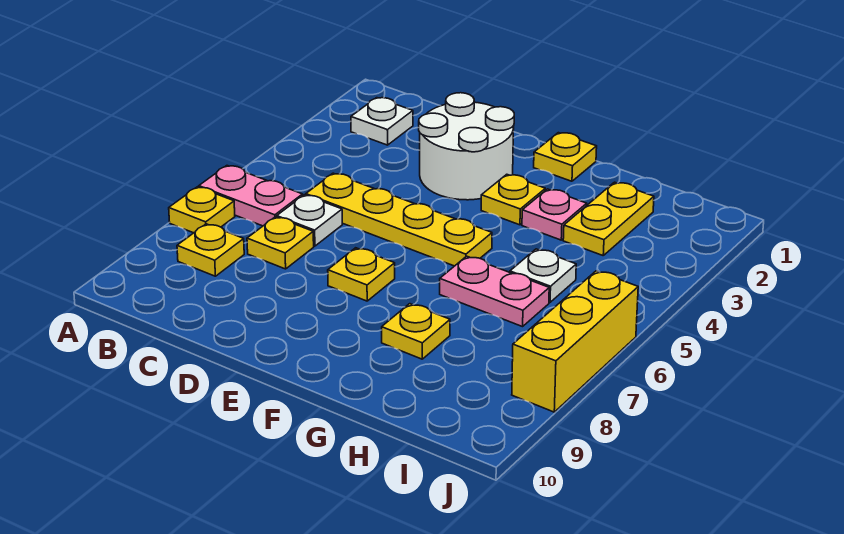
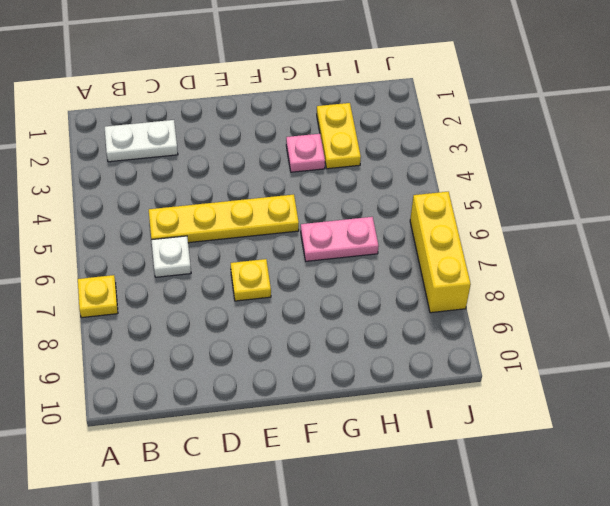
white plate B2:C2 level 1 -> white plate B2 level 1
none -> pink plate A6:B6 level 1
none -> yellow plate B8 level 1
none -> yellow plate C7 level 1

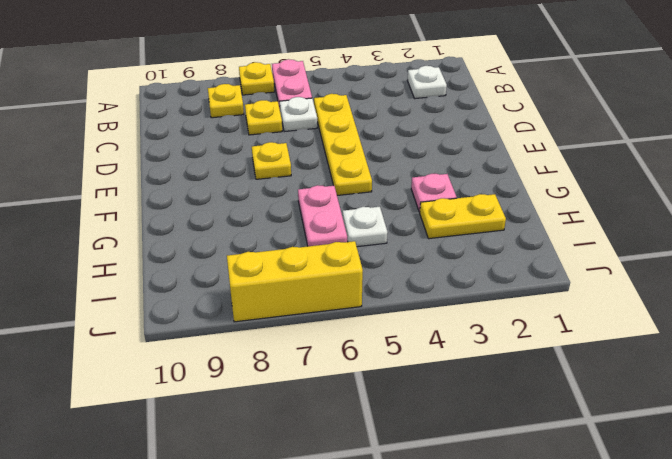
none -> white round brick D2:E3 level 1
none -> yellow plate F1 level 1
none -> yellow plate F3 level 1

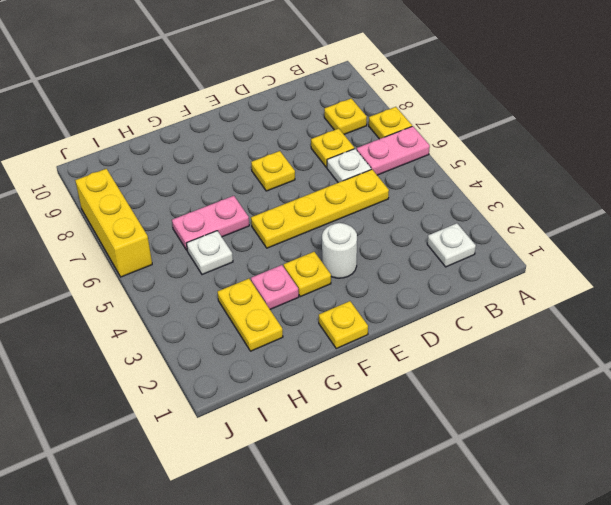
white round brick E3 level 1 -> white round brick D2:E3 level 1
none -> yellow plate G8 level 1

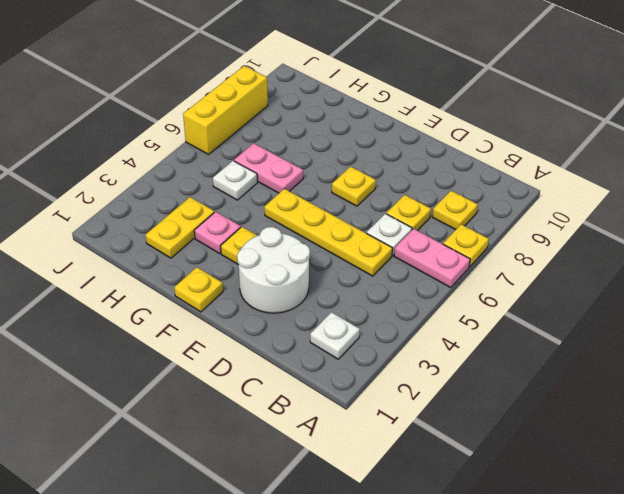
none -> yellow plate G8 level 1

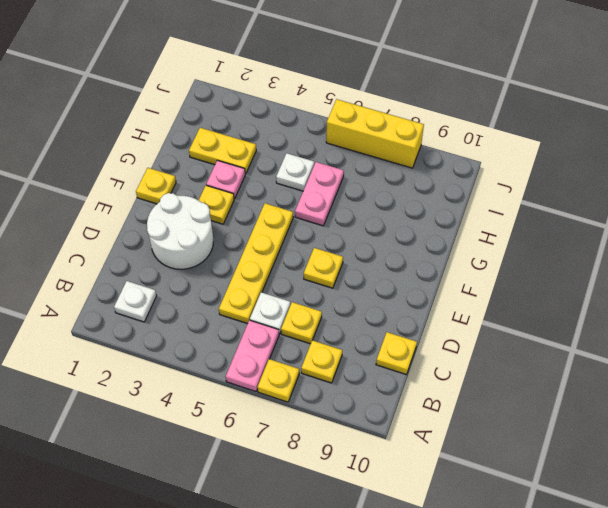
yellow plate C10 level 1 -> yellow plate G8 level 1

